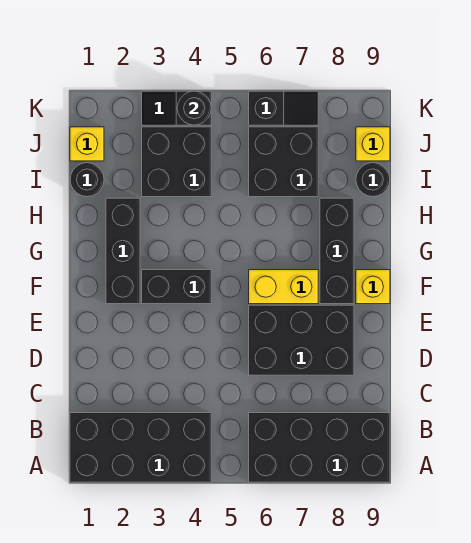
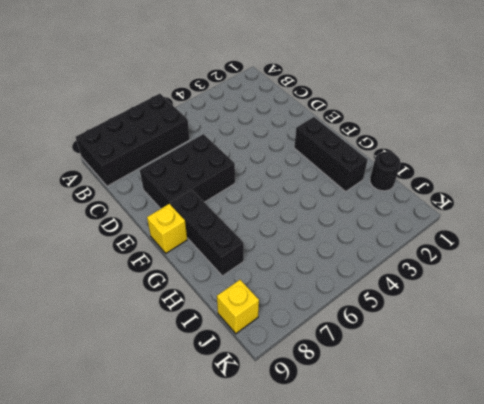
none -> black brick A1:B4 level 1
none -> black brick F3:F4 level 1
none -> yellow brick F6:F7 level 1

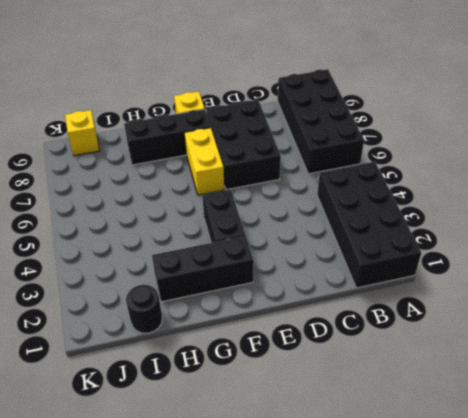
none -> black brick I3:J4 level 1
none -> black brick I6:J7 level 1
none -> black round brick I9 level 1

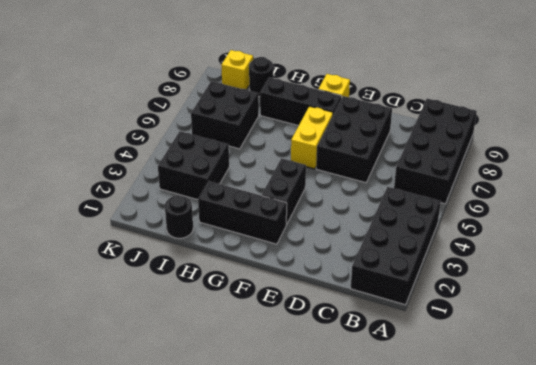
none -> yellow brick J1 level 1
none -> black slope K3:K4 level 1 top 4
none -> black slope K6:K7 level 1 top 6

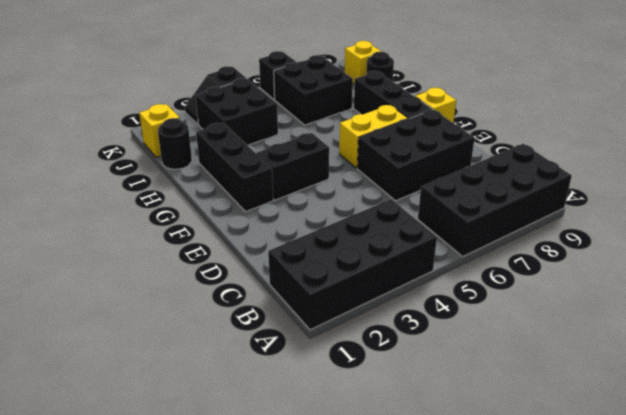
none -> black round brick K4 level 2

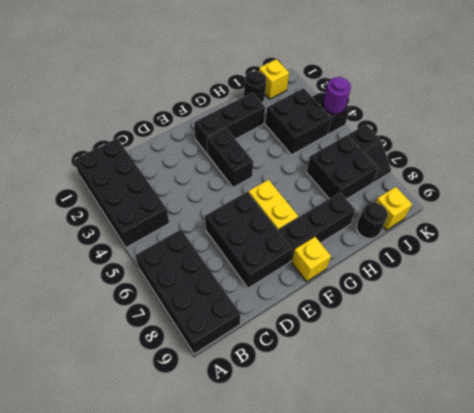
purple round brick K4 level 2 -> black round brick K4 level 2

